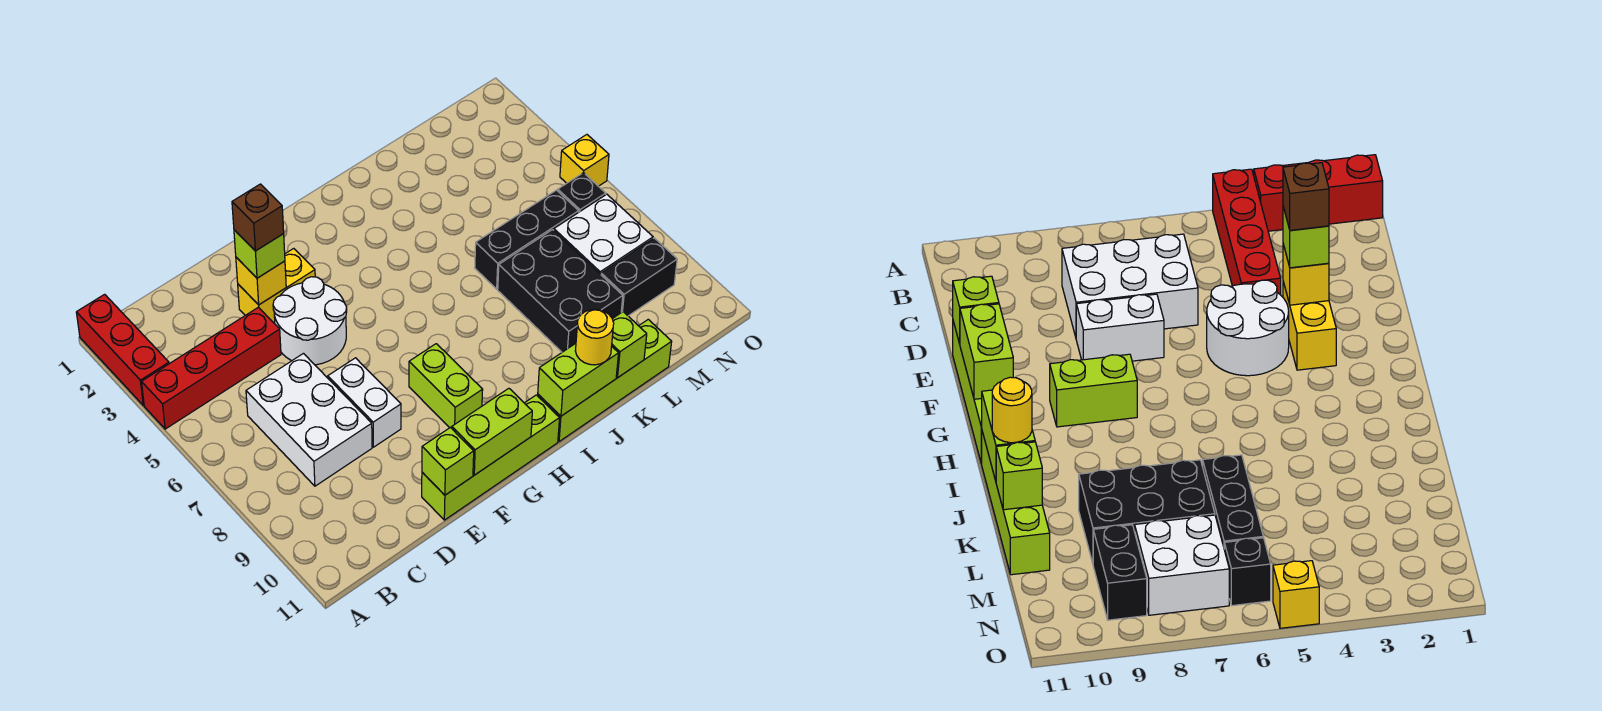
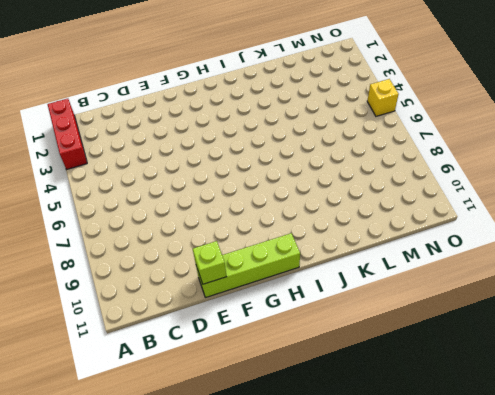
none -> red brick A4:D4 level 1
none -> white brick C6:D8 level 1
none -> yellow brick E3:F3 level 1

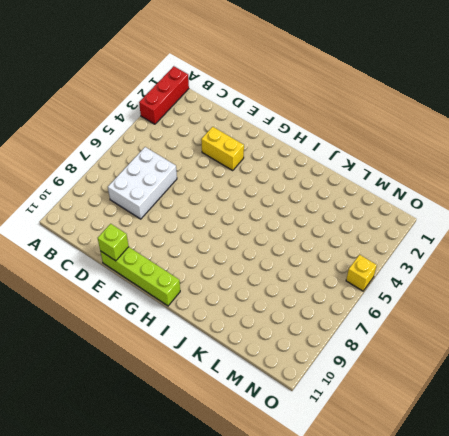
none -> red brick A4:D4 level 1
none -> white round brick E4:F5 level 1
none -> white brick E7:E8 level 1

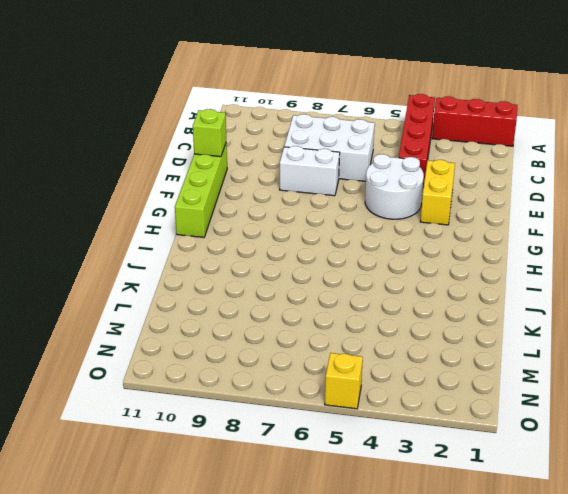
none -> lime brick G8:G9 level 1
none -> lime brick I11:L11 level 1
none -> black brick K6:M6 level 1

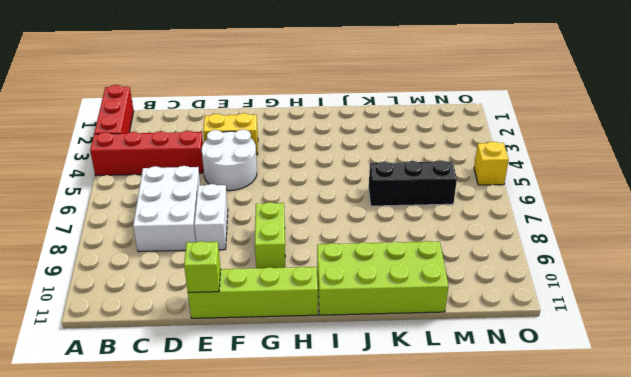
lime brick I10:L11 level 1 -> lime brick I11:L11 level 1
none -> black brick K7:L9 level 1
none -> white brick M7:N8 level 1
none -> black brick M9:N9 level 1

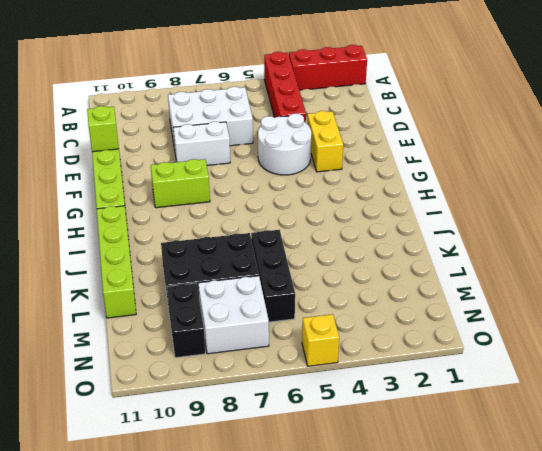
none -> black brick N6 level 1
none -> yellow brick E3 level 2
none -> lime brick F11:G11 level 2

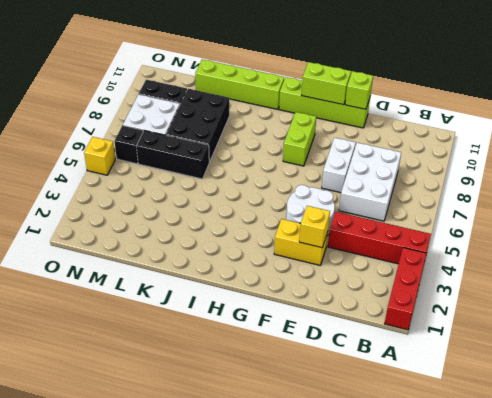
none -> lime brick I11:J11 level 2
none -> lime brick K11 level 2
none -> lime brick E3 level 3

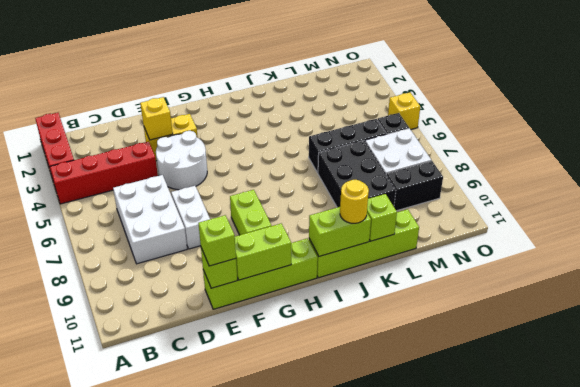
lime brick E11 level 3 -> lime brick E3 level 3
none -> brown brick E3 level 4

